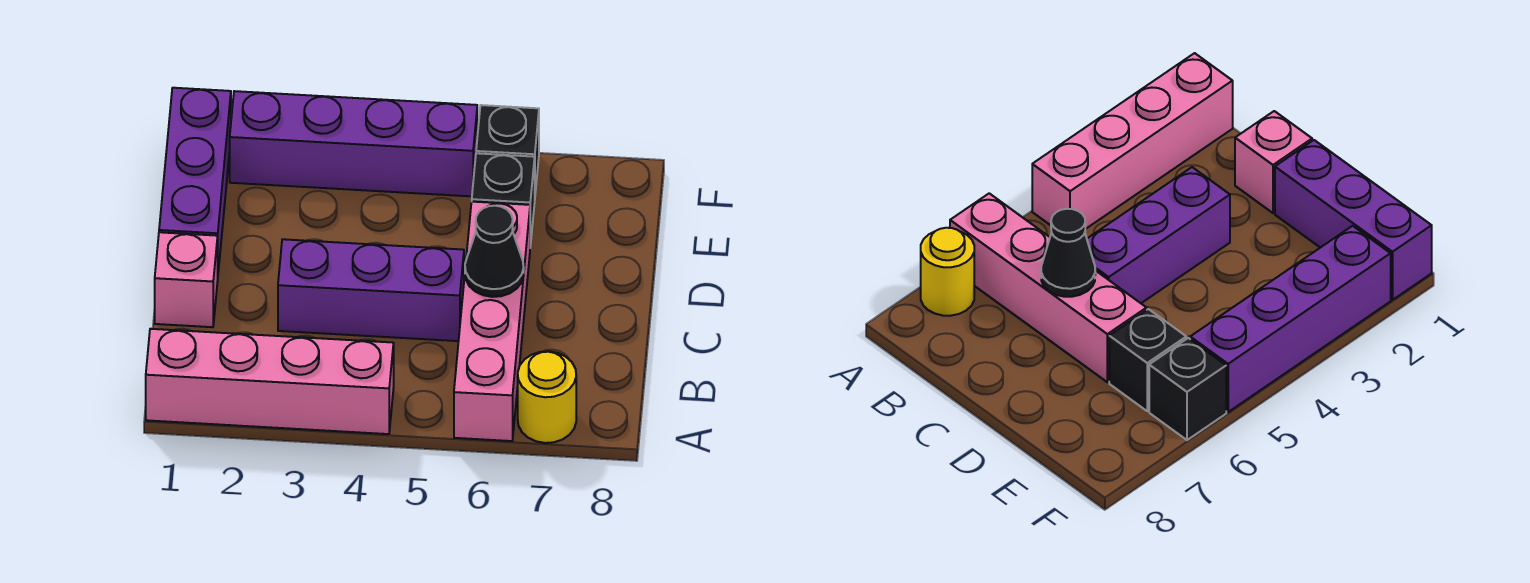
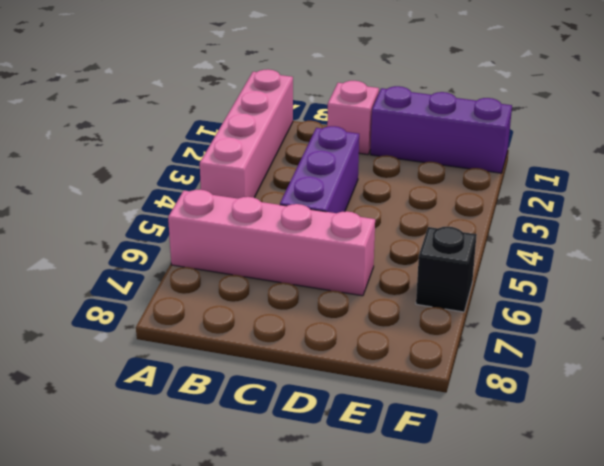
none -> yellow round brick A7 level 1
none -> black brick E6 level 1

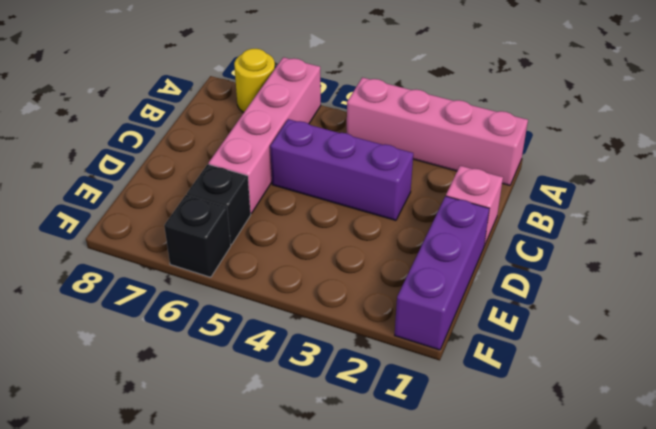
none -> purple brick F2:F5 level 1
none -> black cone C6 level 2

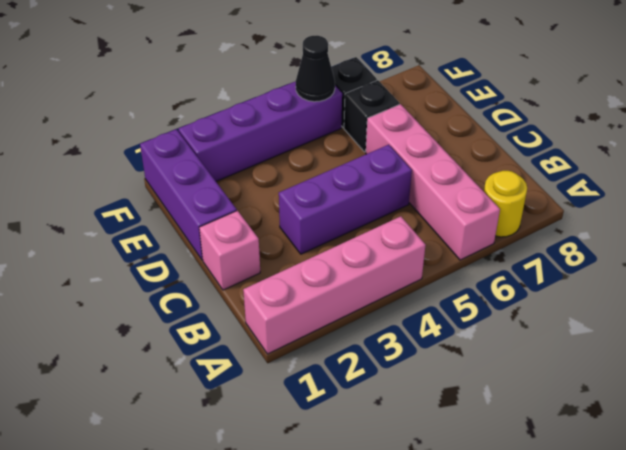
black cone F5 level 2 -> black cone C6 level 2

